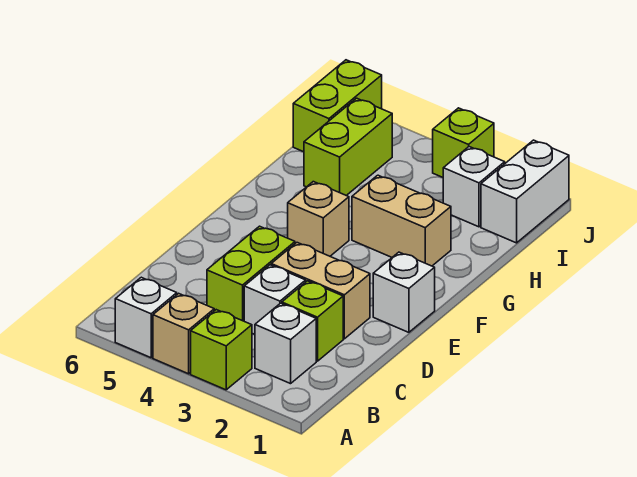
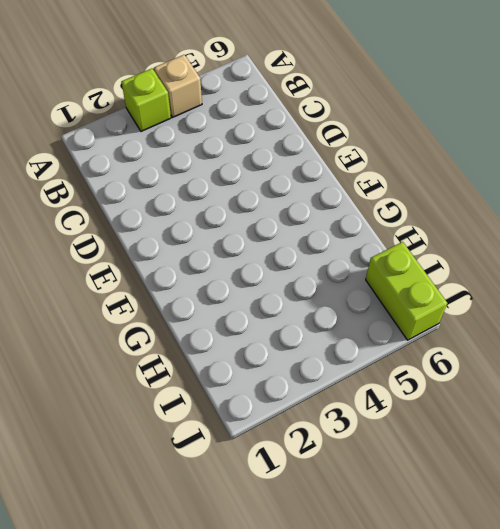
none -> white brick A5 level 1
none -> white brick B2 level 1
none -> lime brick C2 level 1

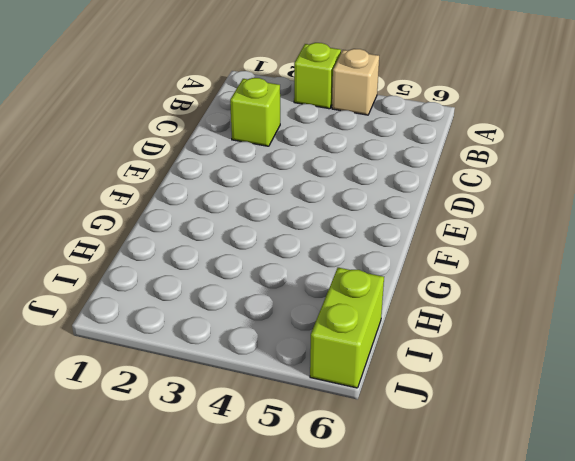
none -> white brick A5 level 1
none -> white brick B2 level 1
none -> white brick C3 level 1

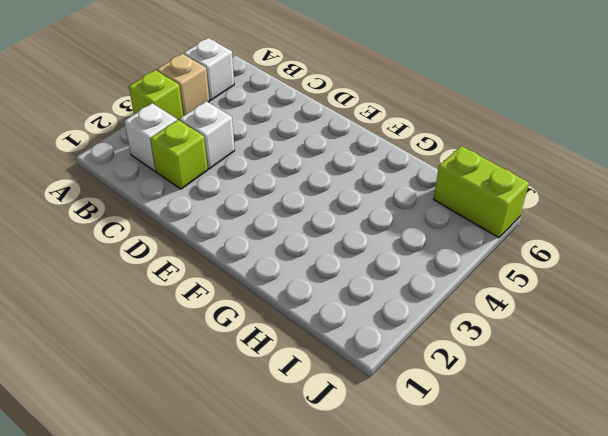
none -> lime brick C4:D4 level 1
none -> tan brick D2:D3 level 1
none -> white brick E1 level 1

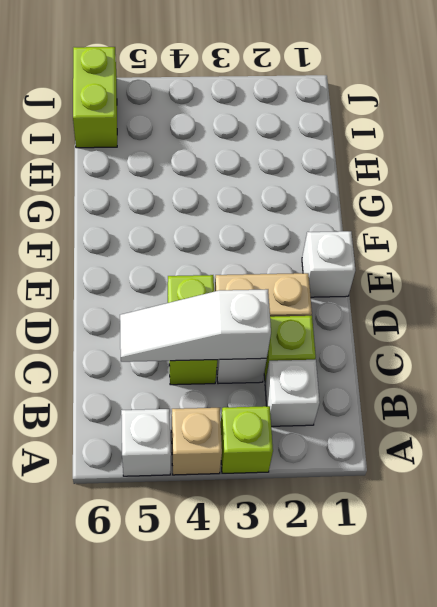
white slope C3:C5 level 2 top 3 -> none
none -> tan brick F4 level 1
none -> tan brick G2:G3 level 1
none -> lime brick H5:I5 level 1

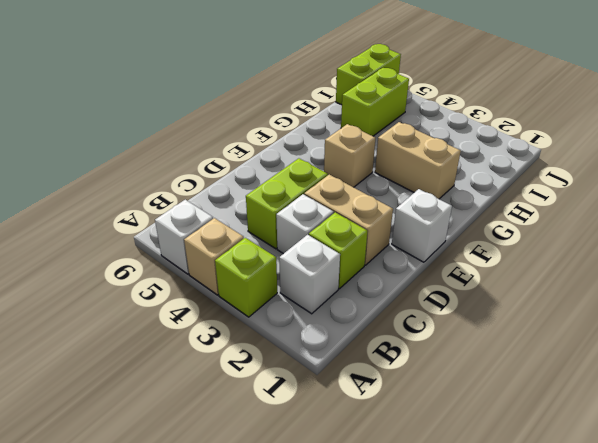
none -> white brick I1:J1 level 1
none -> white brick I2 level 1
none -> lime brick J3 level 1

